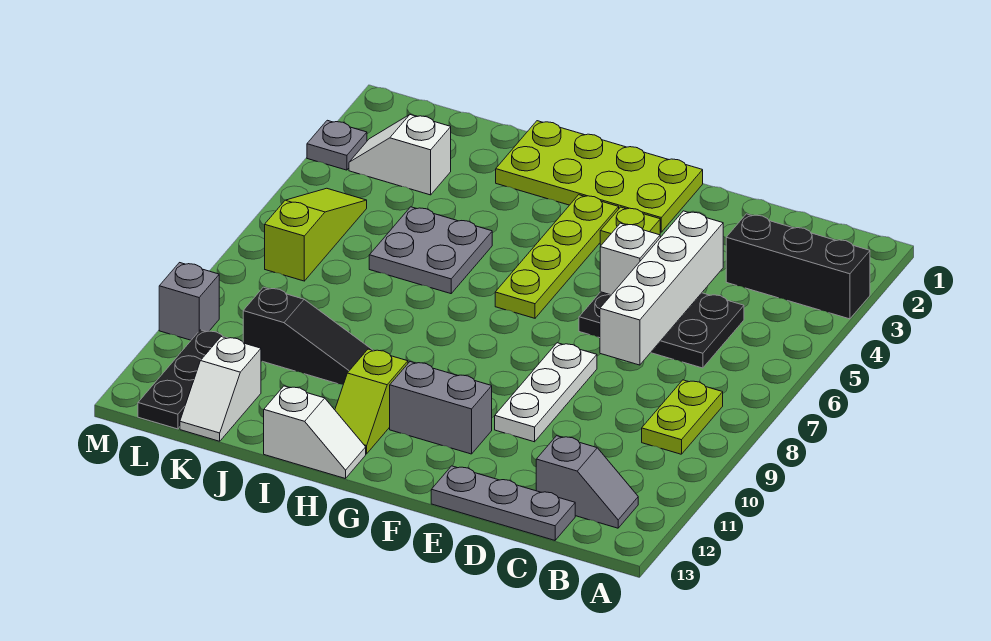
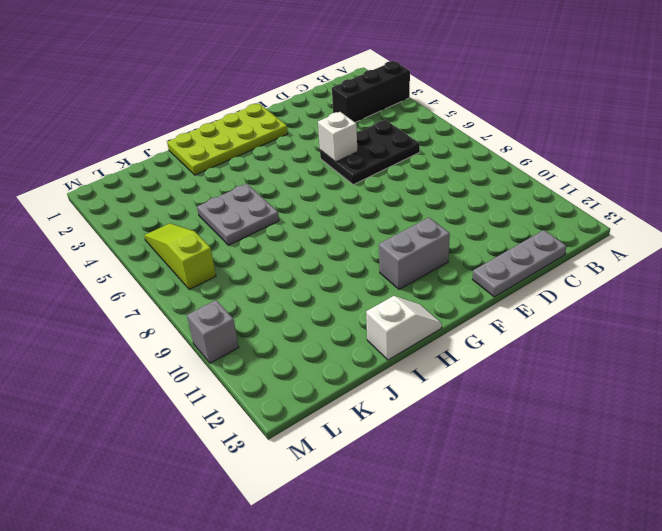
none -> lime plate B8:B9 level 1
none -> grey slope B12:C12 level 1 top C
none -> white plate E8:E10 level 1

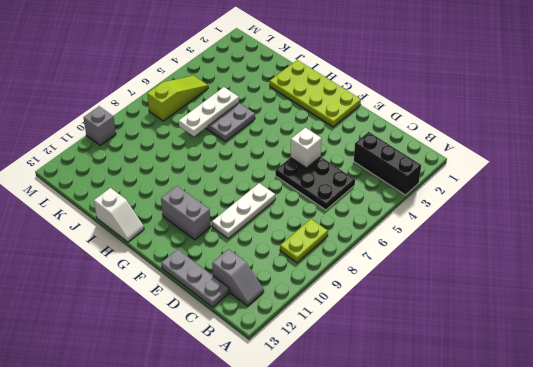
white plate J5:J7 level 2 -> none
none -> lime plate F3 level 1
none -> lime plate G3:G6 level 1
none -> lime slope H11:H12 level 1 top 11

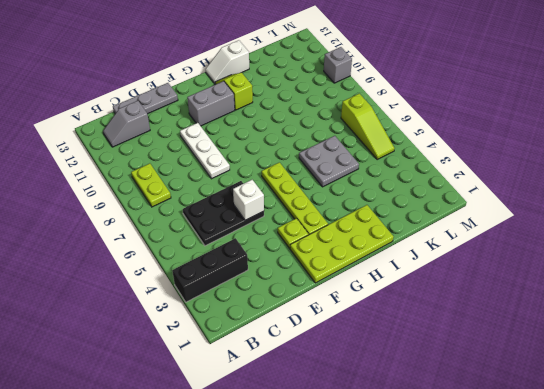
none -> black slope I10:K10 level 1 top K
none -> white slope K3:L3 level 1 top K
none -> white slope K12:K13 level 1 top 12

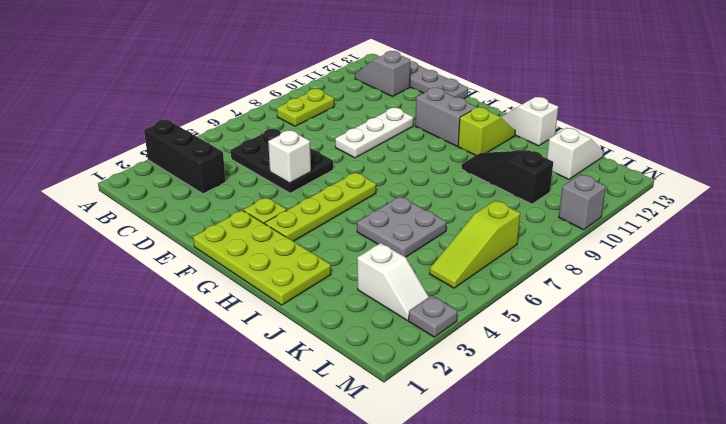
none -> black plate L11:L13 level 1
none -> white brick D4:D7 level 2

